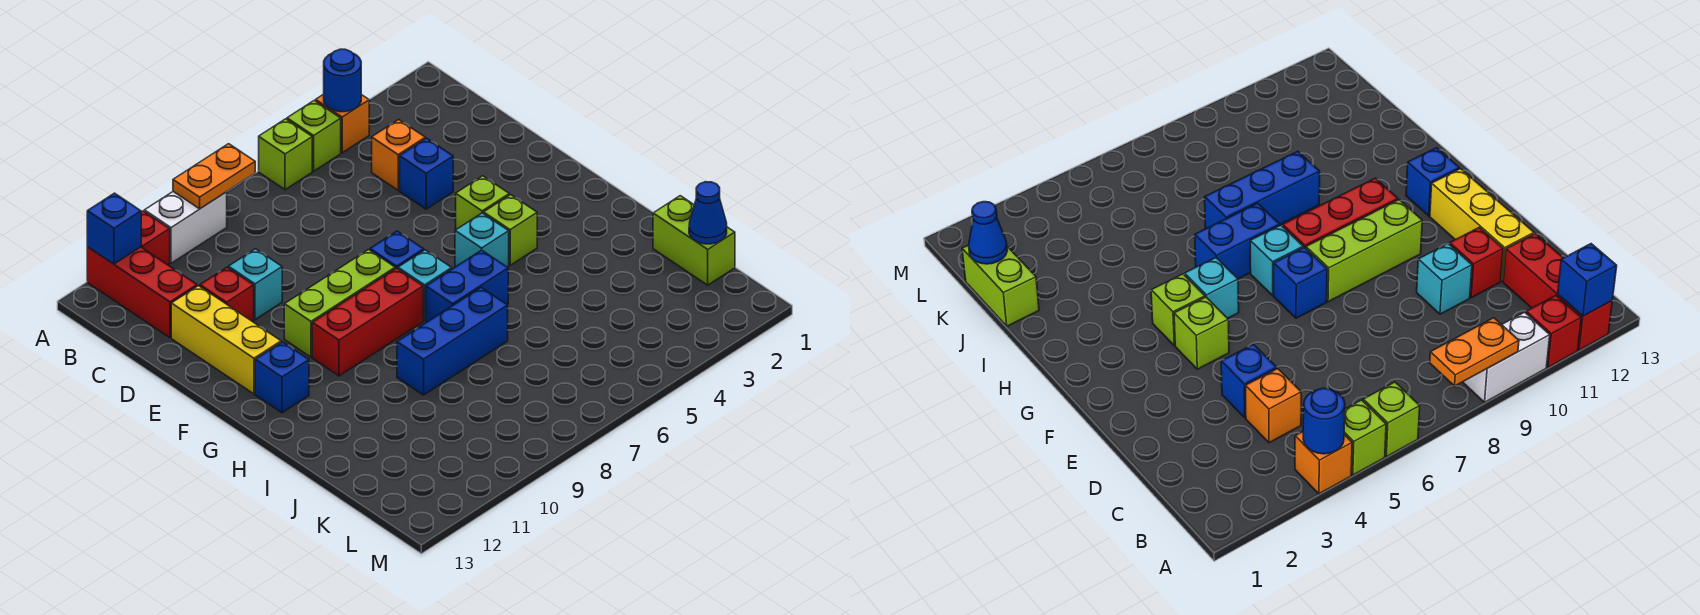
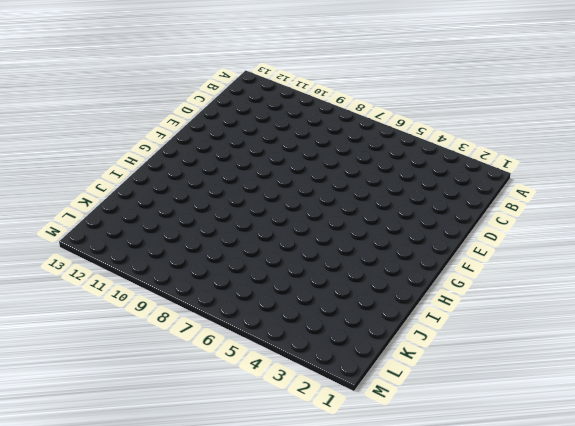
none -> orange brick A4 level 1
none -> lime brick A5 level 1
none -> lime brick A6 level 1

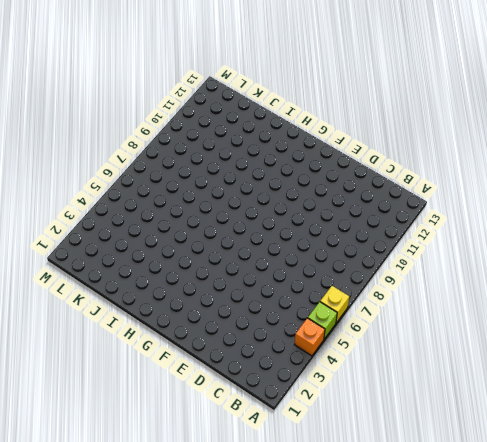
yellow brick A6 level 1 -> lime brick A6 level 1
none -> white brick A9:A10 level 1
none -> red brick A11 level 1
none -> red brick A12:C12 level 1

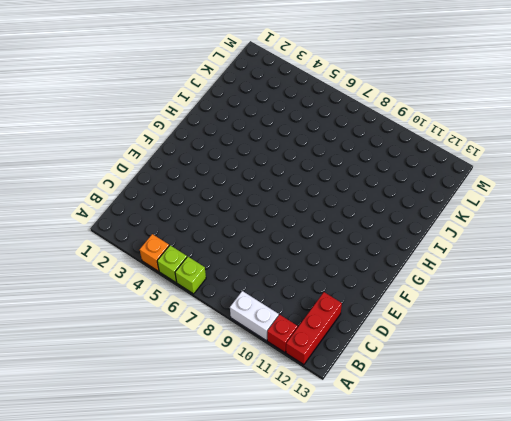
none -> orange brick C4 level 1
none -> blue brick D4 level 1
none -> cyan brick D10 level 1

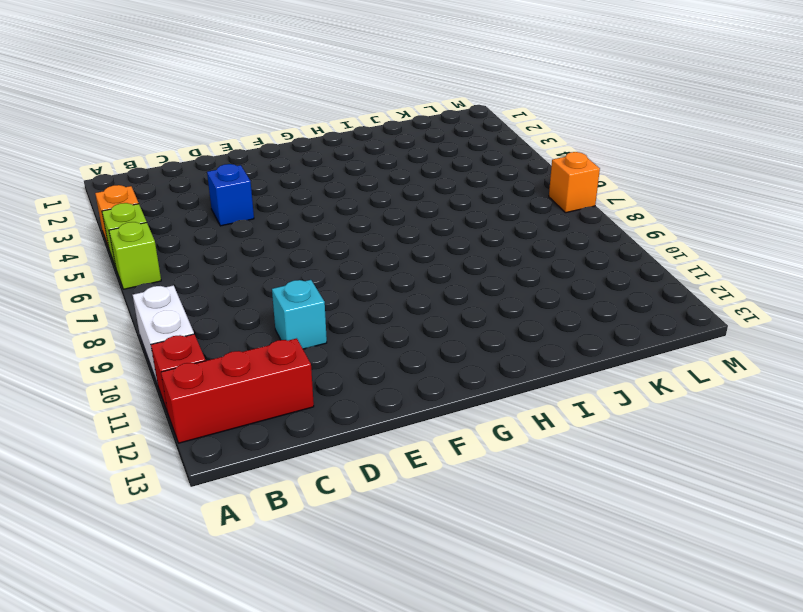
orange brick M7 level 1 -> orange brick C4 level 1
none -> red brick D11 level 1
none -> yellow brick D12:F12 level 1
none -> lime brick F4 level 1

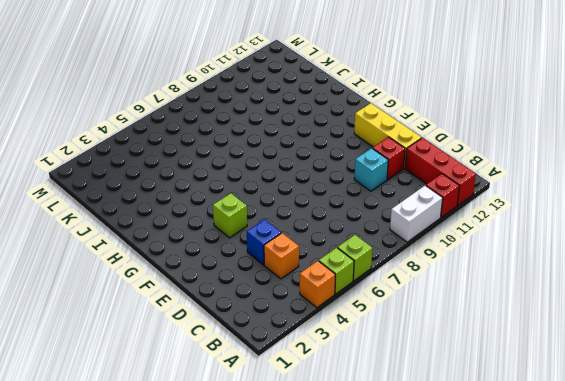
none -> blue brick F7 level 1
none -> lime brick F8:F10 level 1
none -> lime brick G4 level 1

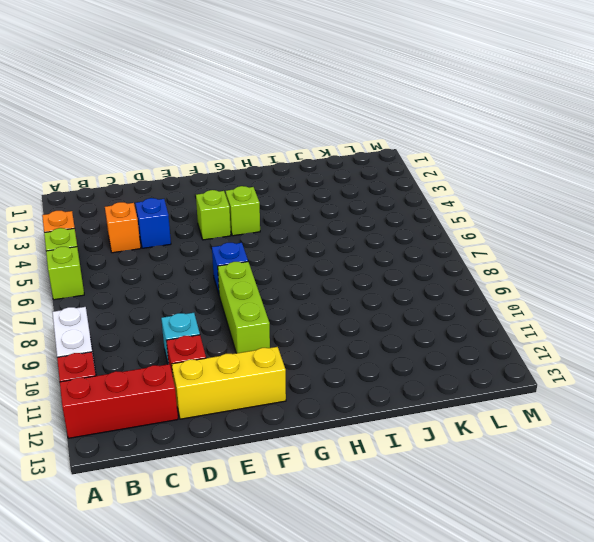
none -> cyan brick G5 level 1
none -> cyan brick G7 level 1
none -> red brick G8:G10 level 1

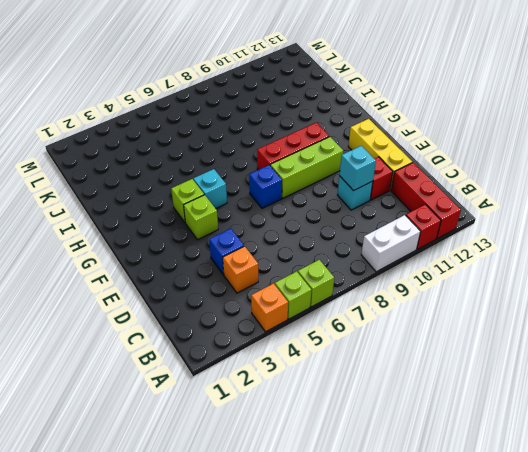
cyan brick D10 level 2 -> cyan brick G7 level 1
none -> blue brick G12 level 1
none -> blue brick H6:H7 level 1
none -> blue brick I7:I9 level 1

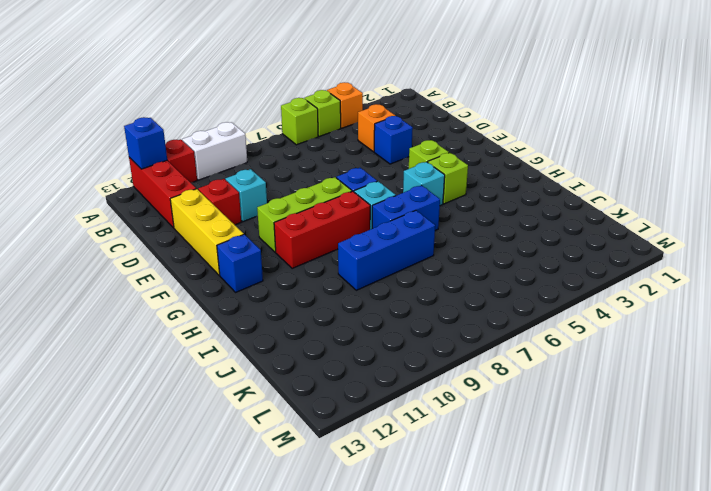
none -> lime brick J1:K1 level 1
none -> blue round brick A4 level 2
none -> orange plate A8:A9 level 2

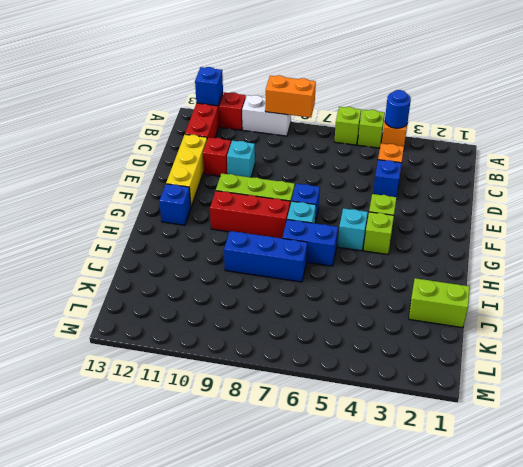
orange brick A8:A9 level 2 -> orange plate A8:A9 level 2
lime brick J1:J2 level 1 -> lime brick J1:K1 level 1
none -> blue cone K1 level 2

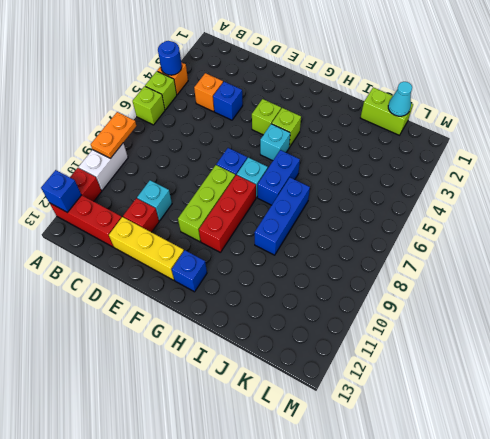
cyan cone K1 level 2 -> blue cone K1 level 2

